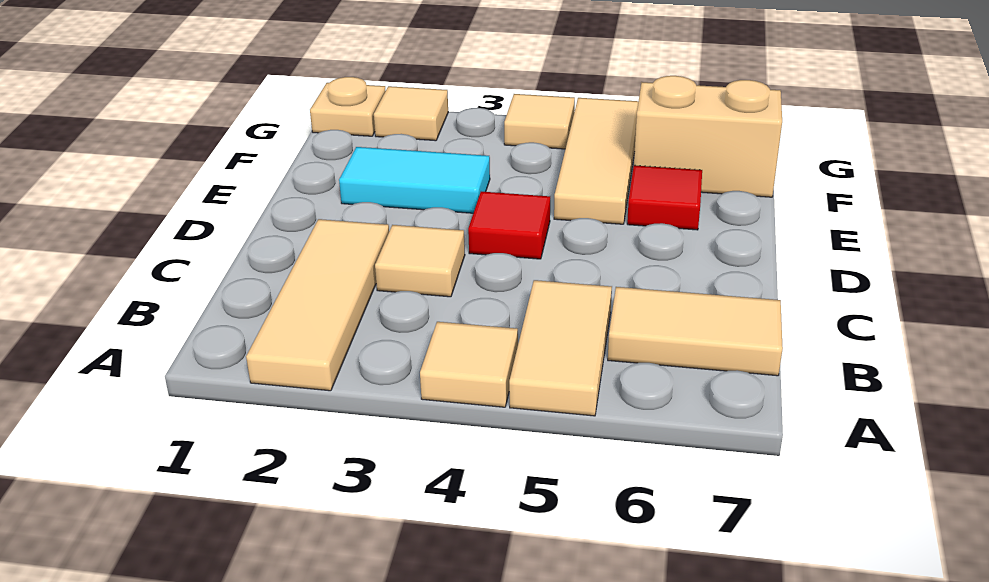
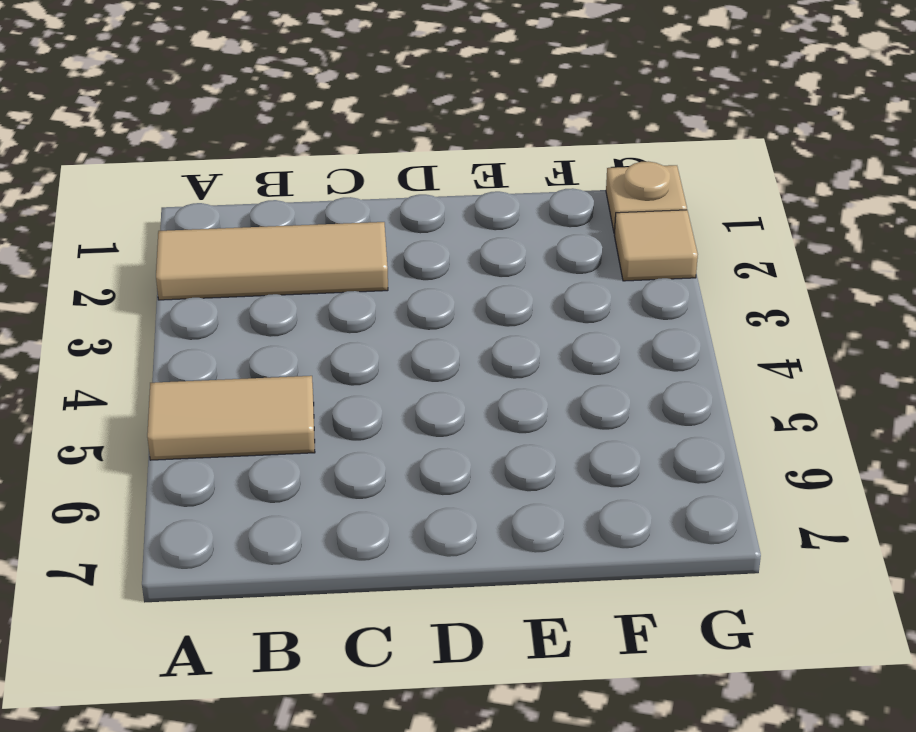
none -> tan tile A4 level 1
none -> tan tile B6:B7 level 1
none -> tan tile C3 level 1

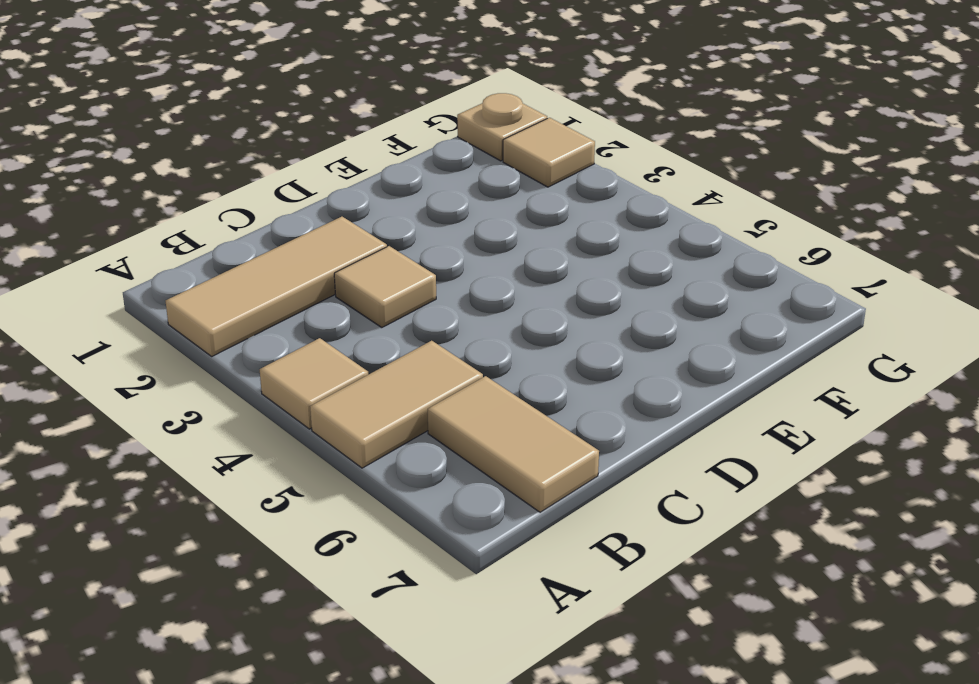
none -> red tile D4 level 1
none -> cyan tile E2:E3 level 1
none -> tan tile E5:G5 level 1

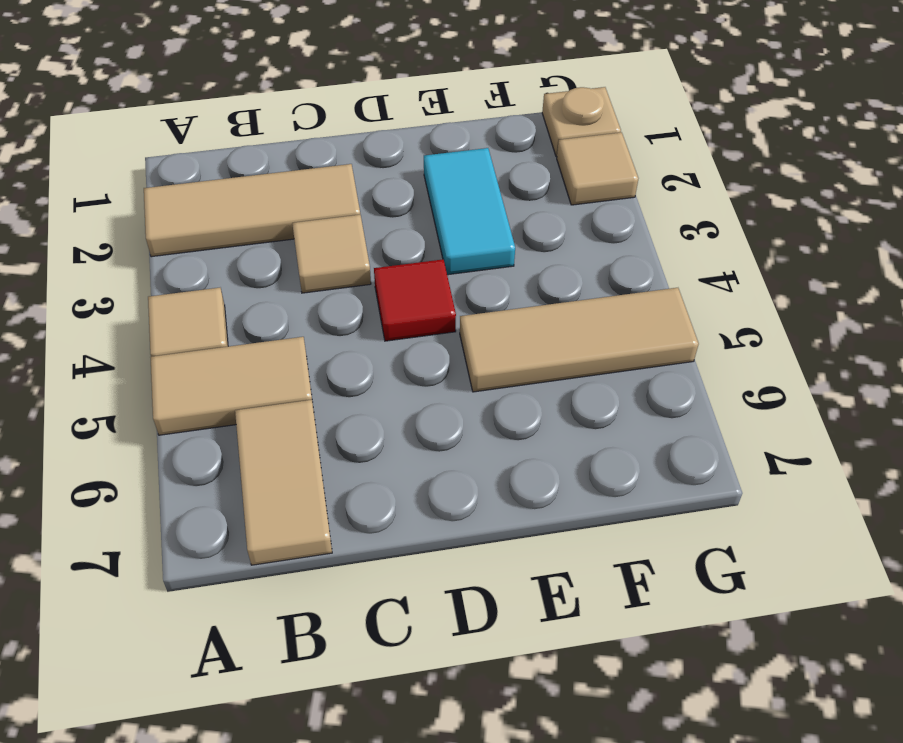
none -> red tile E6 level 1
none -> tan brick F6:F7 level 1
none -> tan tile G4 level 1

